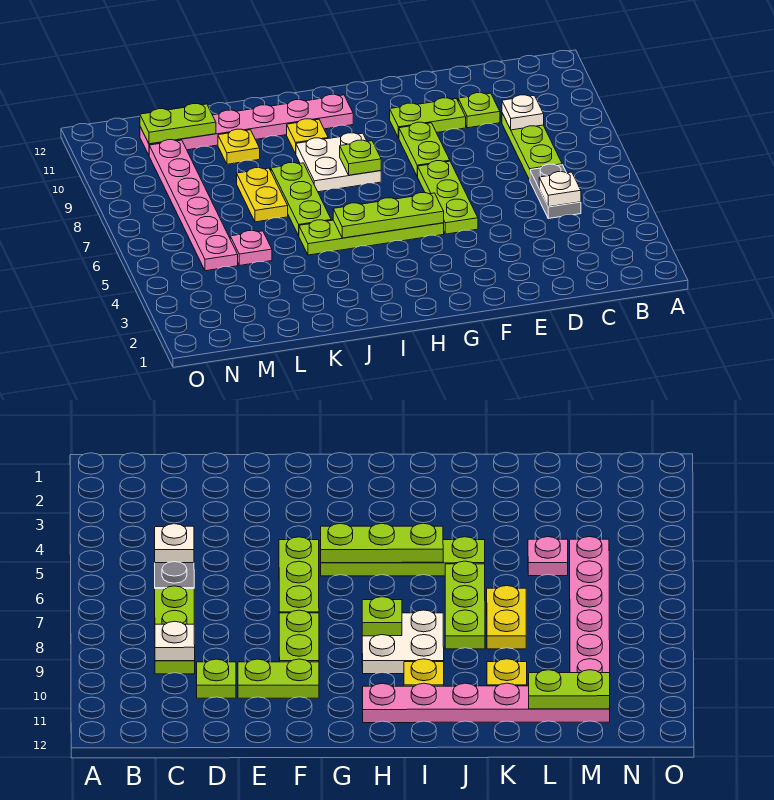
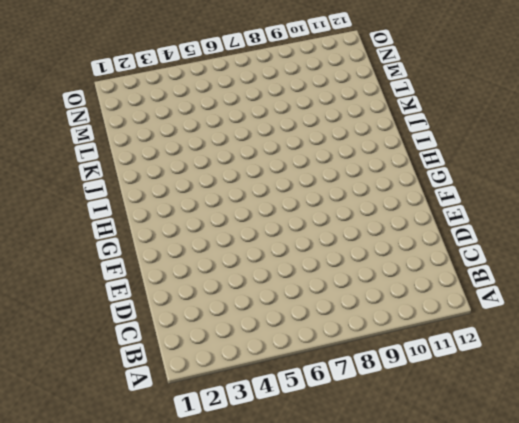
none -> grey plate C5:C6 level 1
none -> lime plate C7:C9 level 1
none -> lime plate D10 level 1

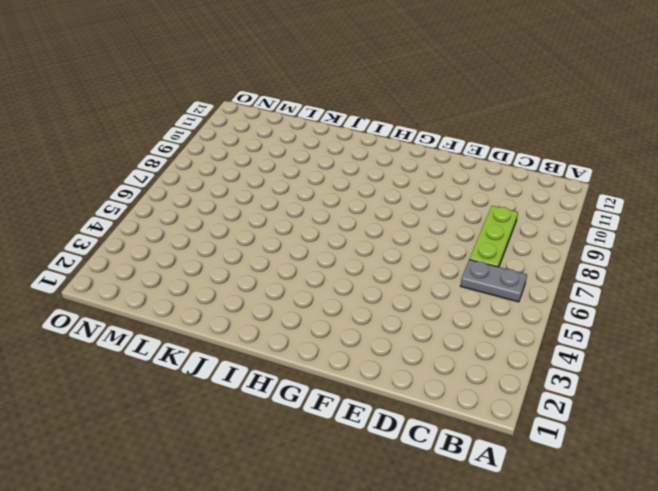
grey plate B6:C6 level 1 -> grey plate C5:C6 level 1
none -> lime plate D10 level 1
none -> lime plate E10:F10 level 1
none -> lime plate F5:F7 level 1

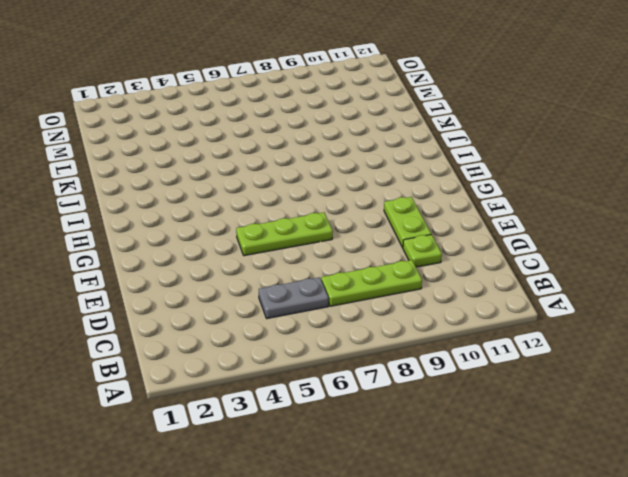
none -> lime plate F8:F9 level 1
none -> lime plate G5:J5 level 1
none -> white plate H8:I9 level 1

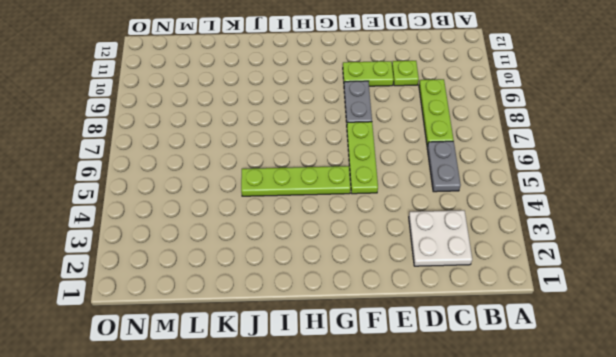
white plate C2:D3 level 1 -> white plate H8:I9 level 1
grey plate F8:F9 level 1 -> lime plate F8:F9 level 1
none -> pink plate H11:M11 level 1
none -> yellow plate I10 level 1
none -> lime plate J6:J8 level 1

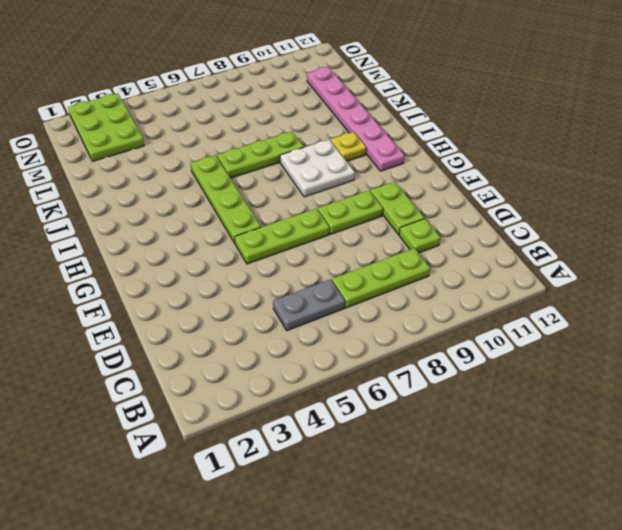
lime plate M2:O3 level 1 -> none
none -> yellow plate K7:K8 level 1
none -> yellow plate K10 level 1
none -> pink plate L5 level 1

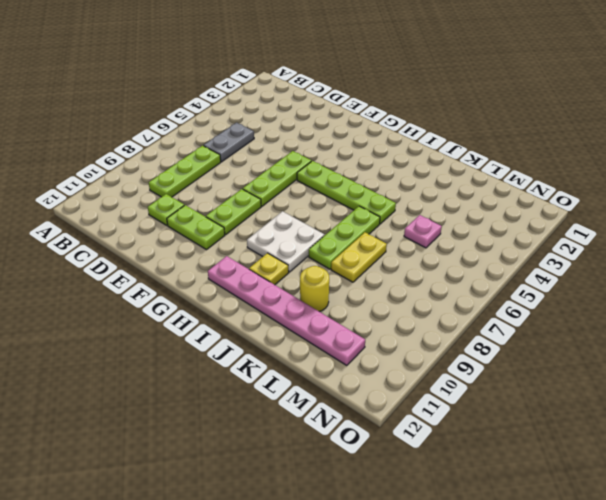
yellow round brick K10 level 1 -> yellow plate K10 level 1
none -> pink plate M5:M10 level 1
none -> white plate C5 level 2
none -> white plate C9 level 2

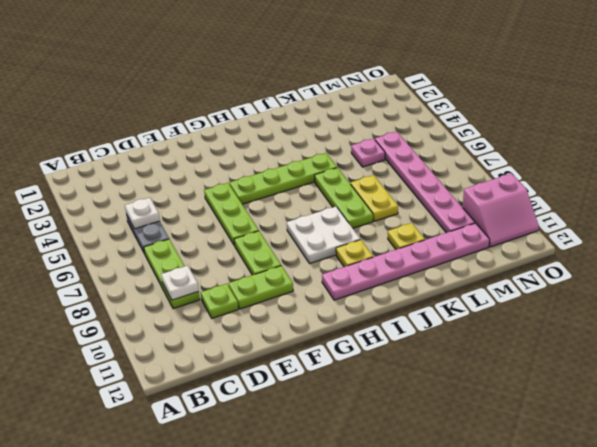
pink slope N10:O11 level 1 top 10 -> none
none -> lime plate G5:I5 level 2
none -> lime plate H8 level 2
none -> lime plate L11:M11 level 2

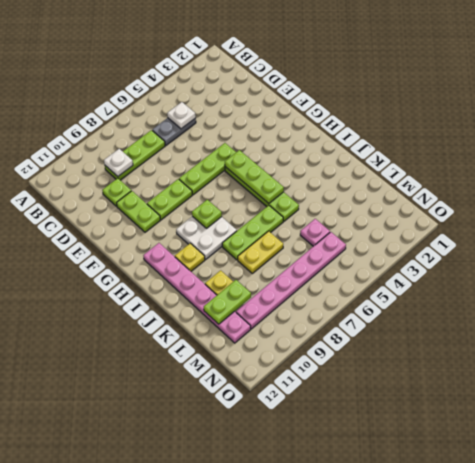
lime plate L10:L11 level 2 -> lime plate L11:M11 level 2

